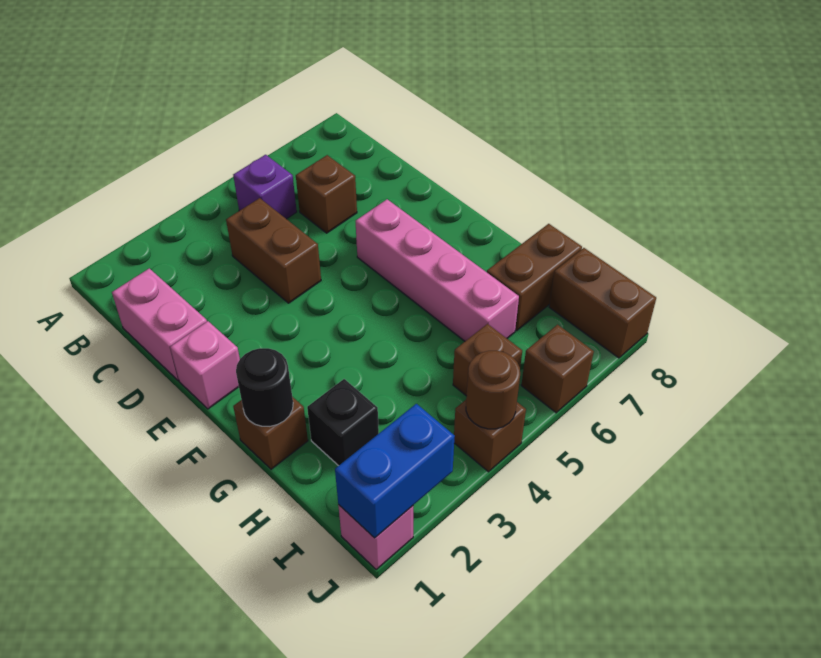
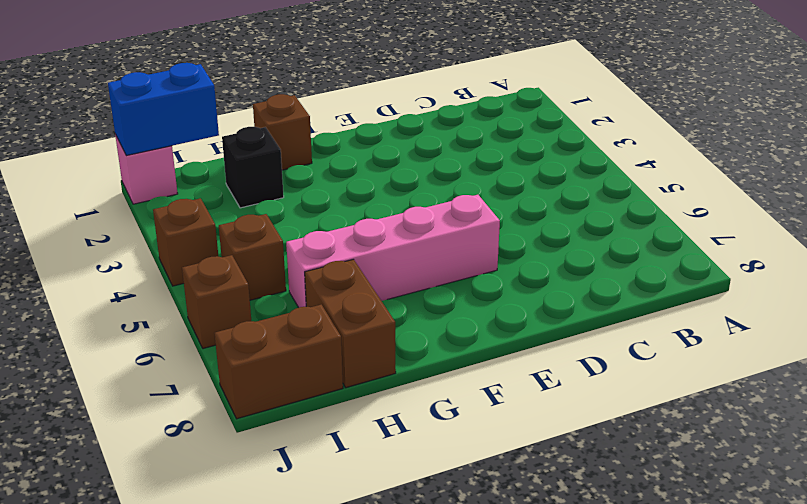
blue brick I1:J1 level 2 -> blue brick J1:J2 level 2
none -> purple brick B5 level 1
none -> pink brick C1:D1 level 1
none -> brown brick C4:D4 level 1

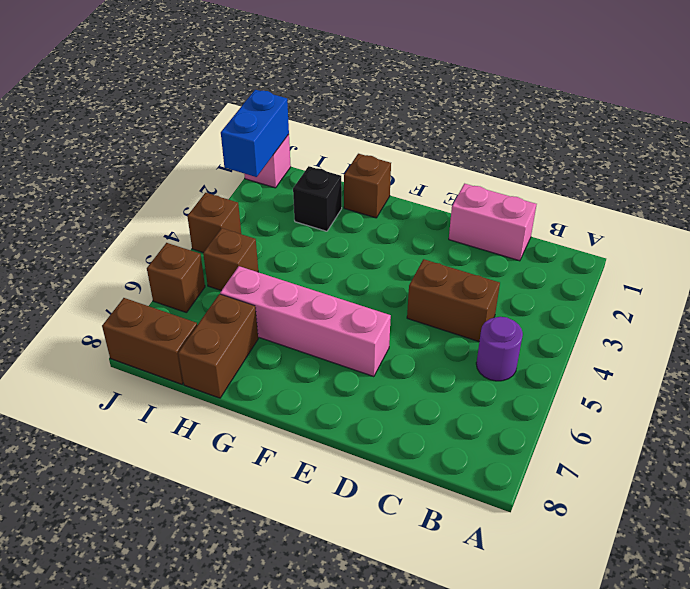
purple round brick B5 level 1 -> purple brick B5 level 1
none -> brown brick C6 level 1
none -> pink brick E1 level 1
none -> black round brick G1 level 2

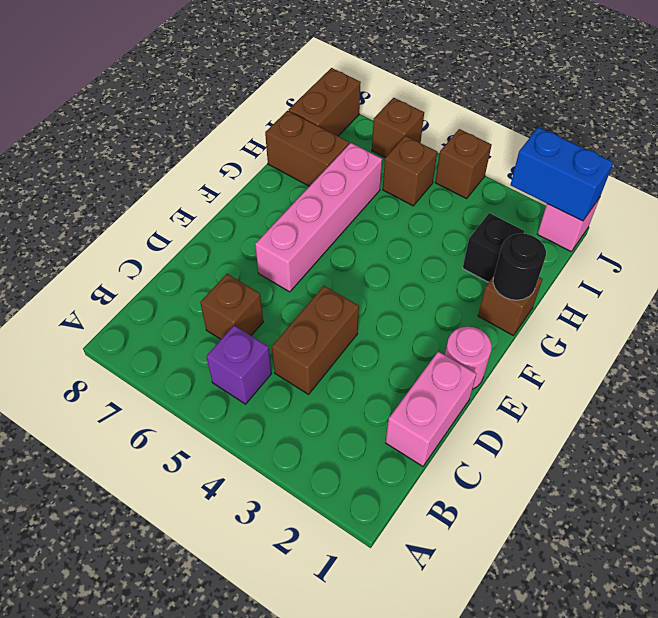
pink round brick E1 level 1 -> pink brick E1 level 1
none -> brown round brick J4 level 2

